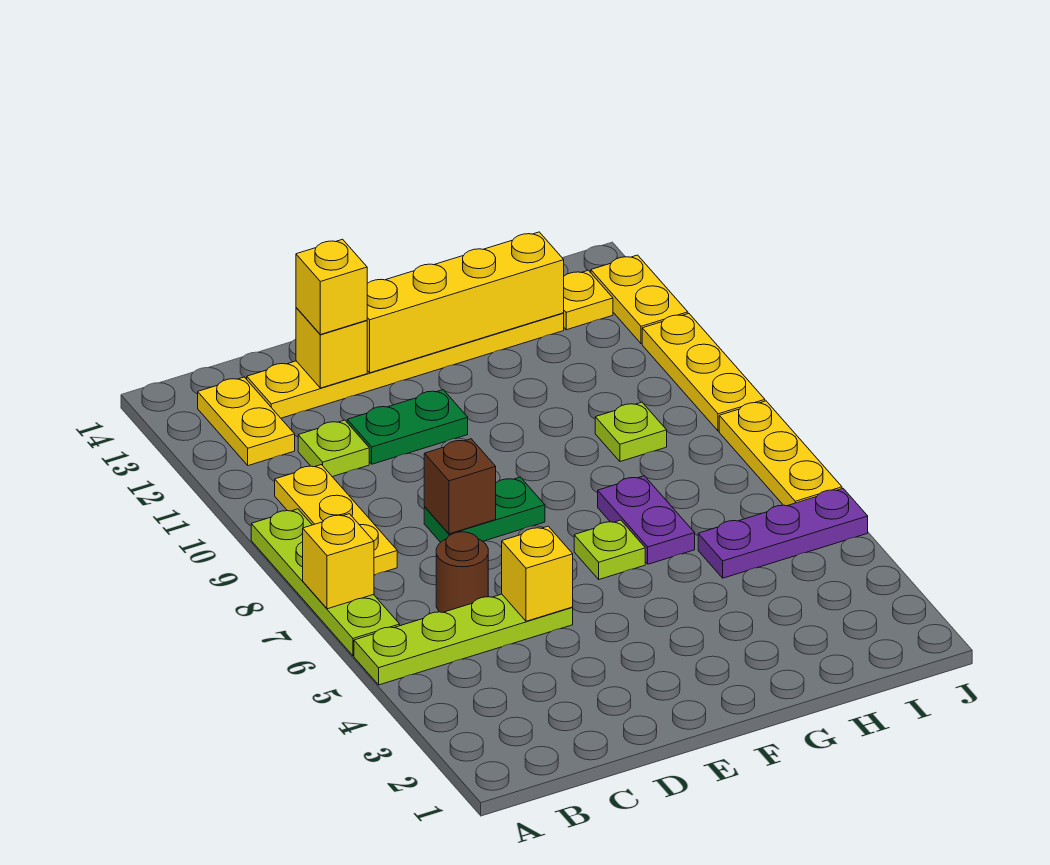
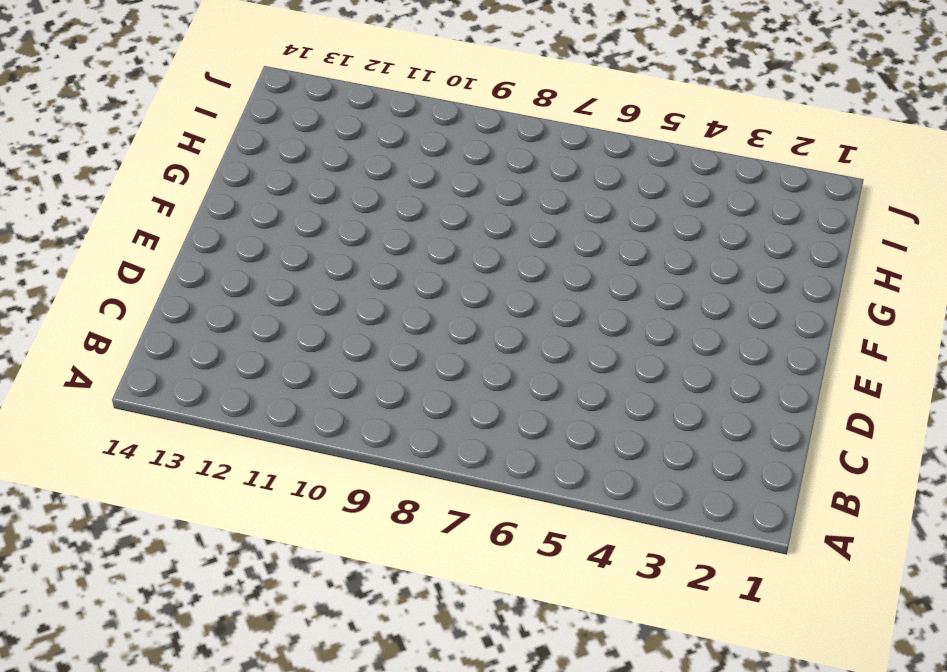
none -> lime plate A5:D5 level 1
none -> lime plate A6:A9 level 1
none -> yellow plate B8:B10 level 1

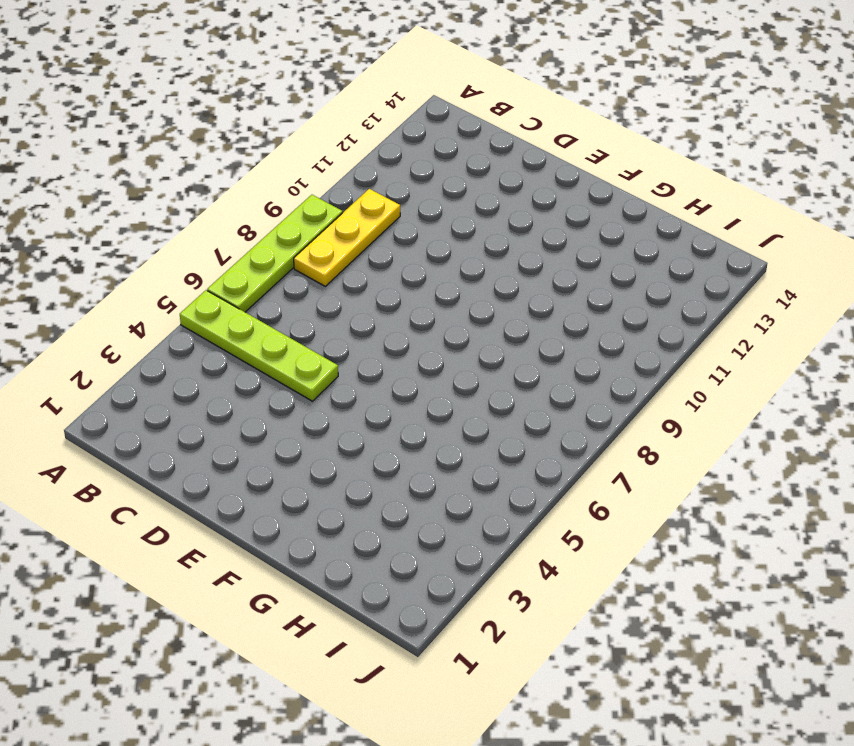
none -> yellow plate B12:B13 level 1
none -> brown round brick C6 level 1
none -> lime plate C11 level 1

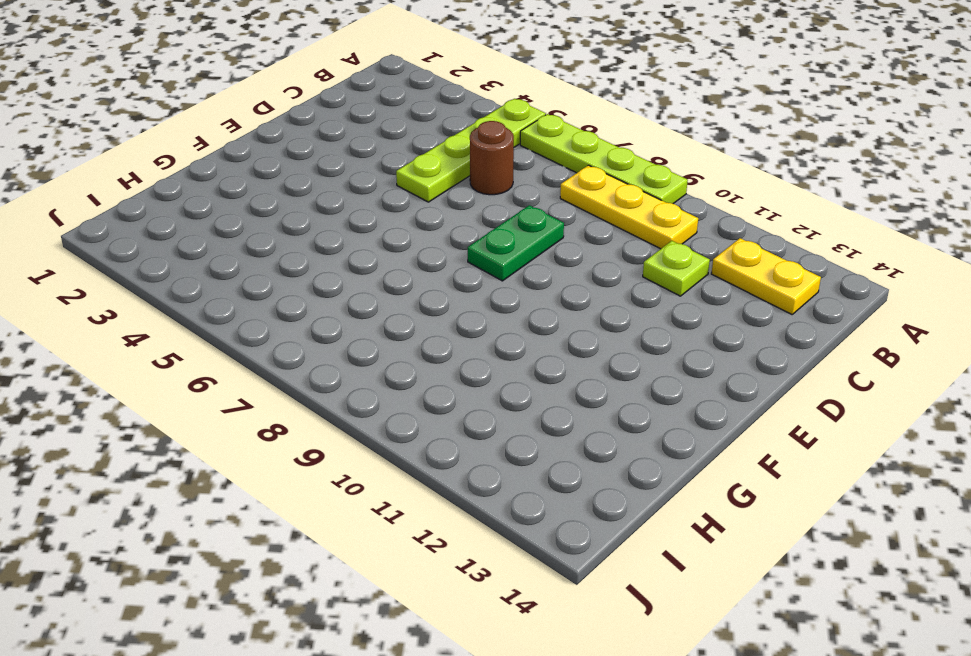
none -> yellow plate C13:H13 level 1
none -> green plate D11:E11 level 1
none -> lime plate F6 level 1

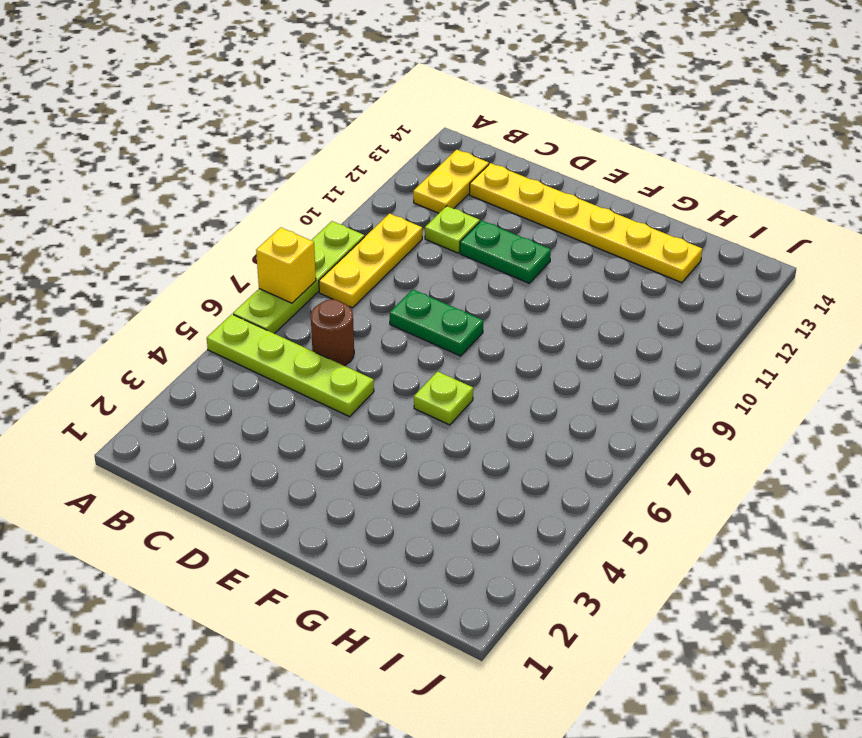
none -> purple plate G6:G7 level 1
none -> purple plate H5:J5 level 1
none -> lime plate H9 level 1

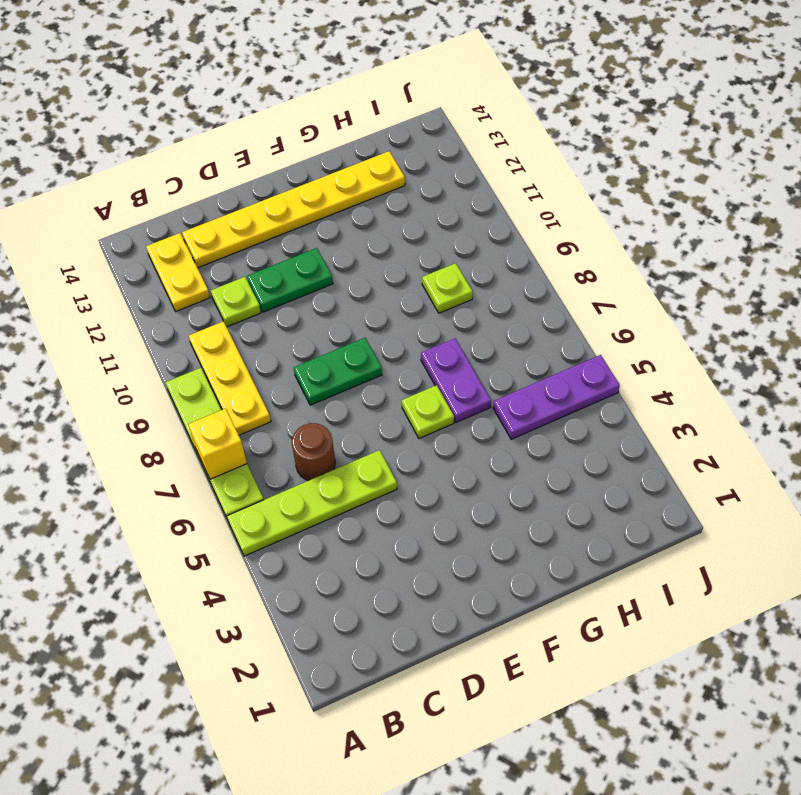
none -> yellow plate I13 level 1
none -> yellow plate J6:J8 level 1
none -> yellow plate J9:J11 level 1

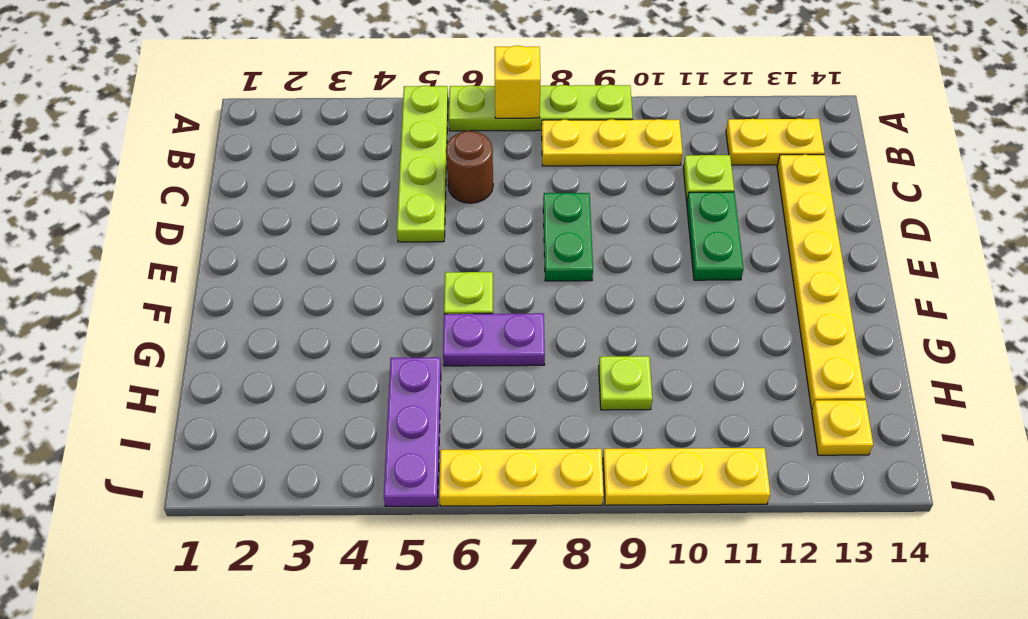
none -> yellow plate J12:J13 level 1
none -> yellow brick D5 level 2
none -> brown brick D8 level 2

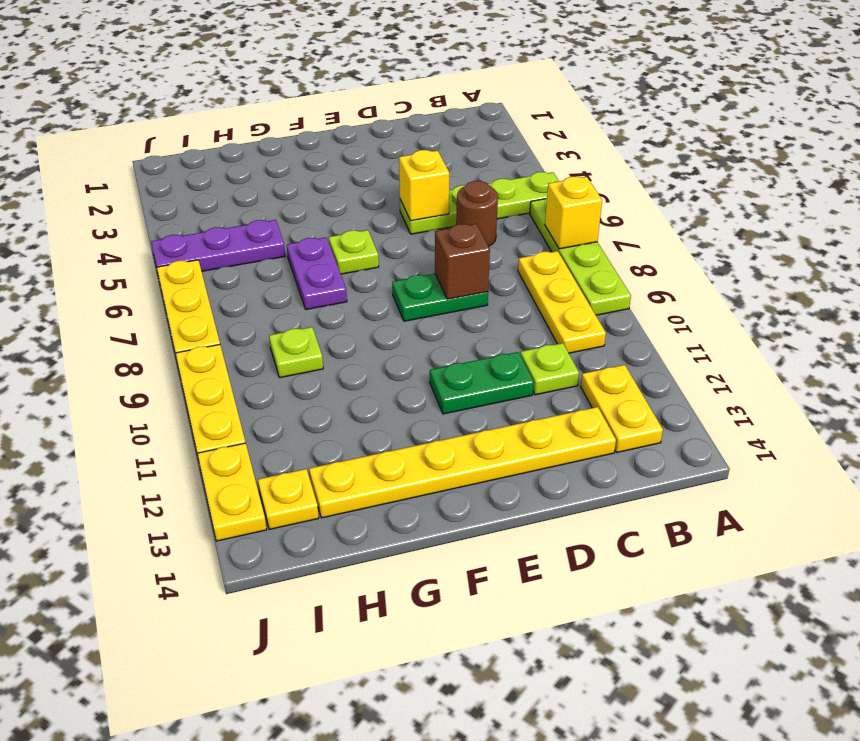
none -> yellow brick D13 level 2
none -> yellow brick E13:H13 level 2
none -> yellow brick D13 level 3

